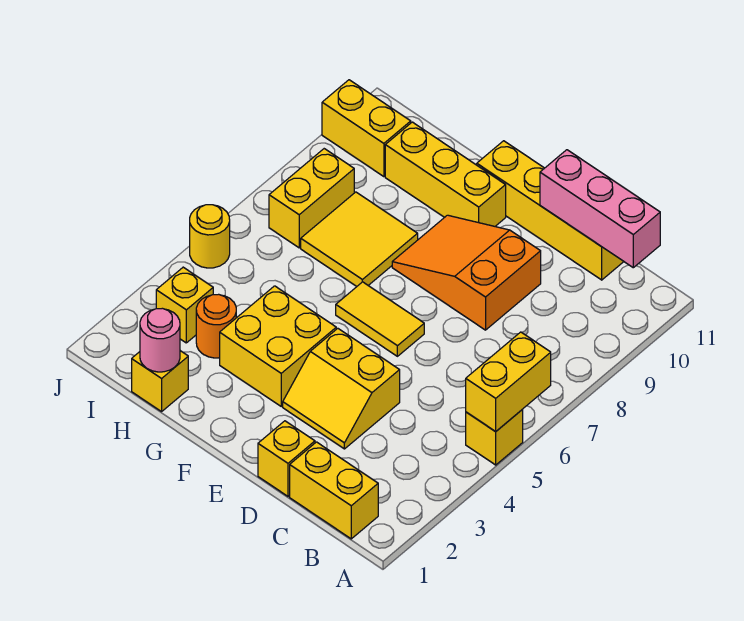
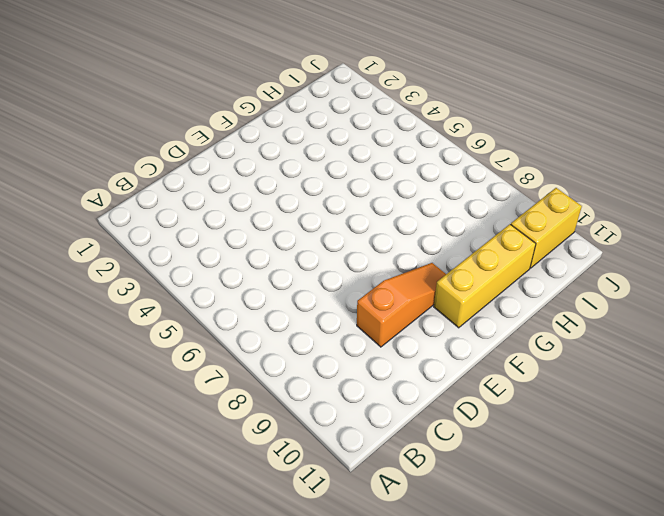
orange slope D9:F9 level 1 top D -> orange slope D8:F9 level 1 top D
none -> yellow brick A5 level 1
none -> yellow brick B1:C1 level 1
none -> yellow brick C11:F11 level 1

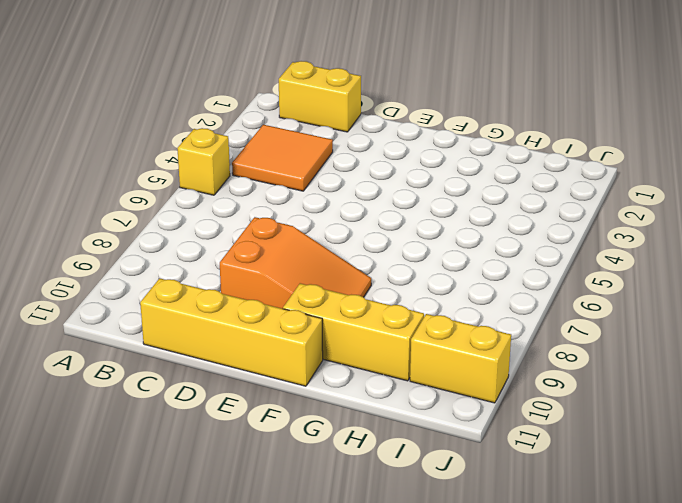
orange tile B3:C4 level 1 -> none
none -> yellow brick D1 level 1
none -> yellow slope D3:E4 level 1 top 4
none -> yellow tile E6:F6 level 1

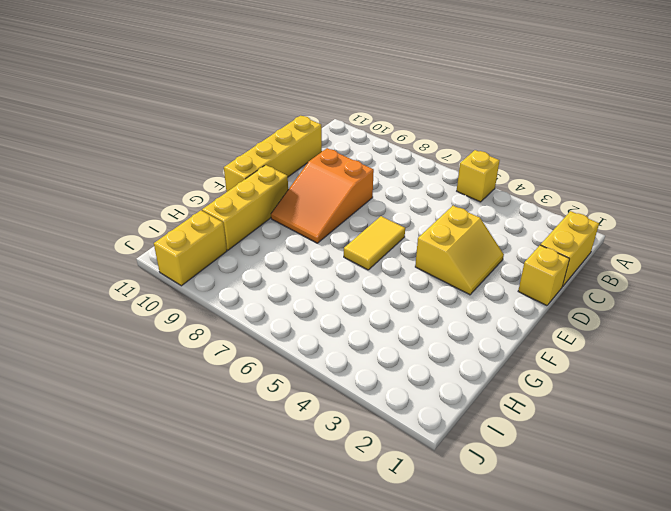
none -> yellow brick F3:G4 level 1
none -> yellow tile G7:H8 level 1
none -> yellow brick H1 level 1

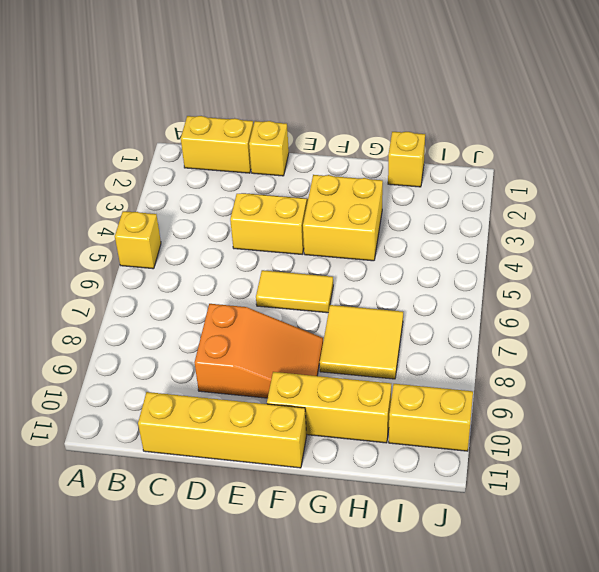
none -> orange round brick H3 level 1
none -> yellow brick I3 level 1
none -> yellow brick I7:I8 level 1

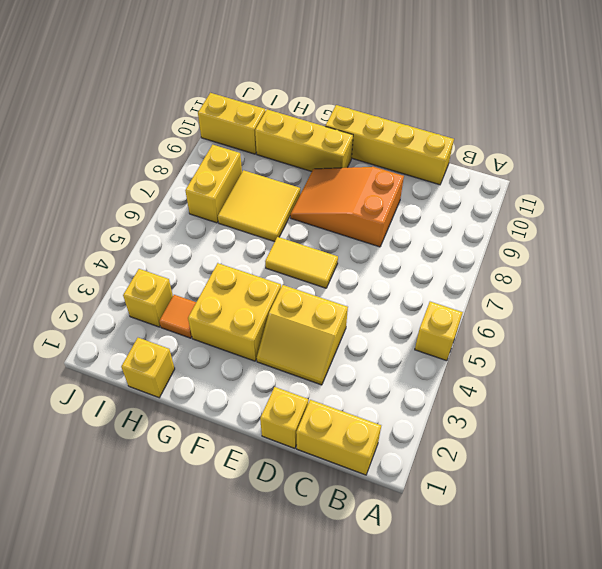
orange tile H3 level 1 -> orange round brick H3 level 1
none -> yellow round brick J5 level 1
none -> yellow brick A5:A6 level 2
none -> pink brick B11:D11 level 2

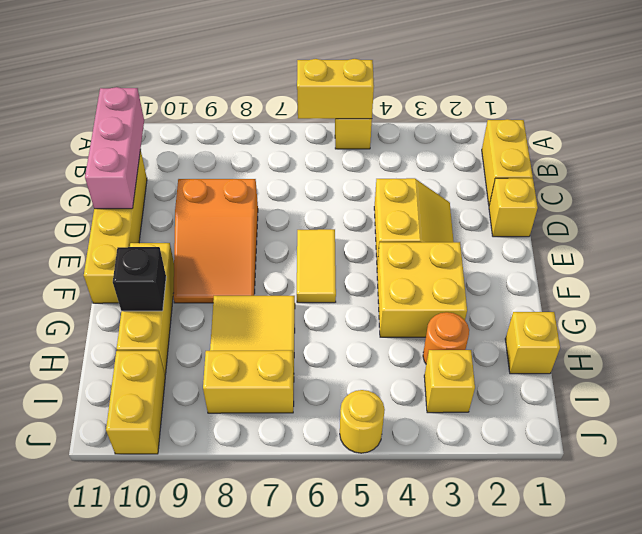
black brick G10 level 2 -> none
none -> pink round brick H1 level 2

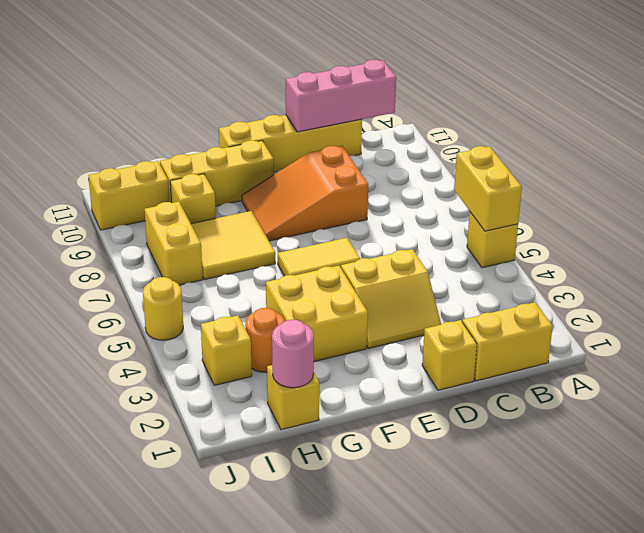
yellow brick H9 level 1 -> none

